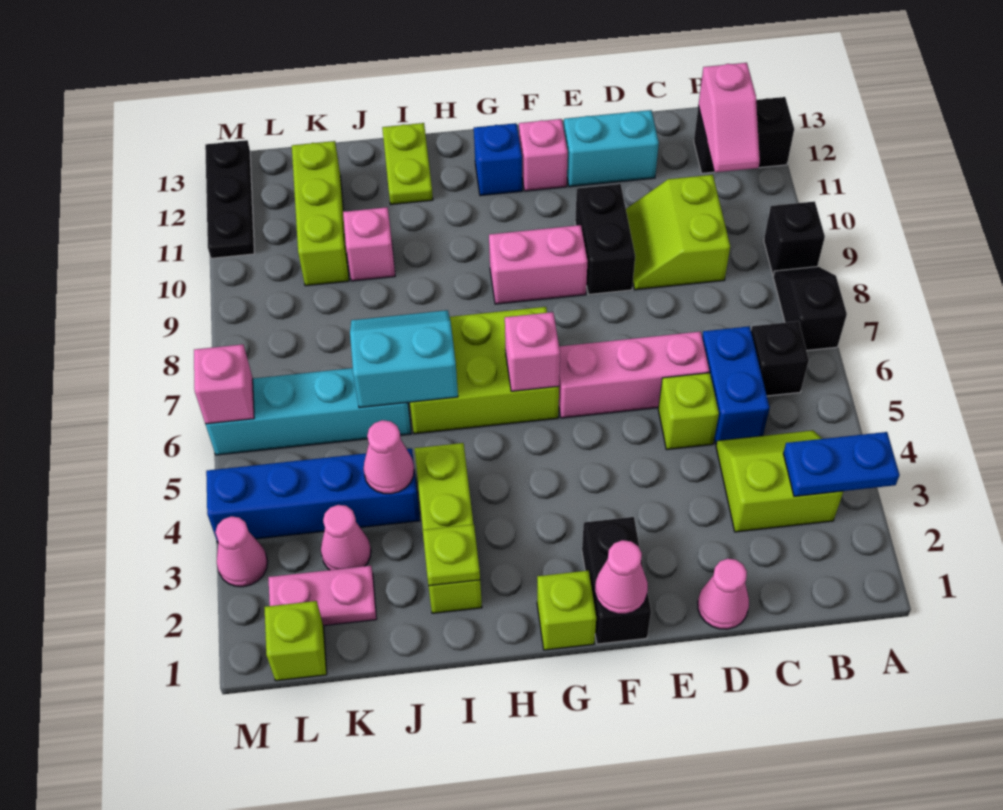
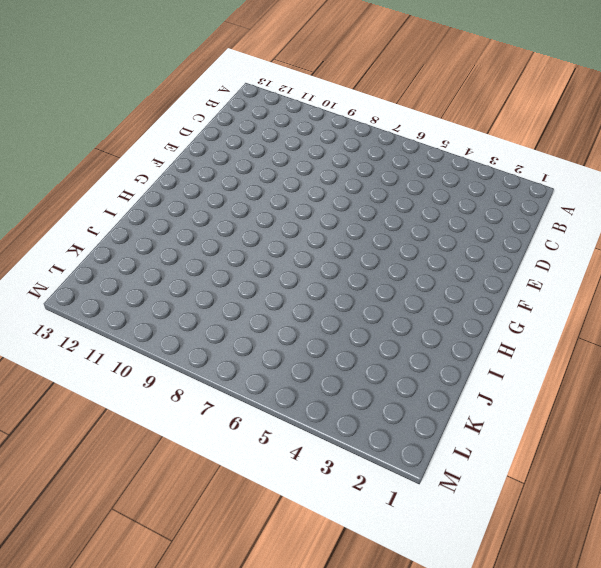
none -> black slope A7:A8 level 1 top 7
none -> black brick A9 level 1
none -> black brick A12:B12 level 1
none -> lime slope B3:C4 level 1 top 3

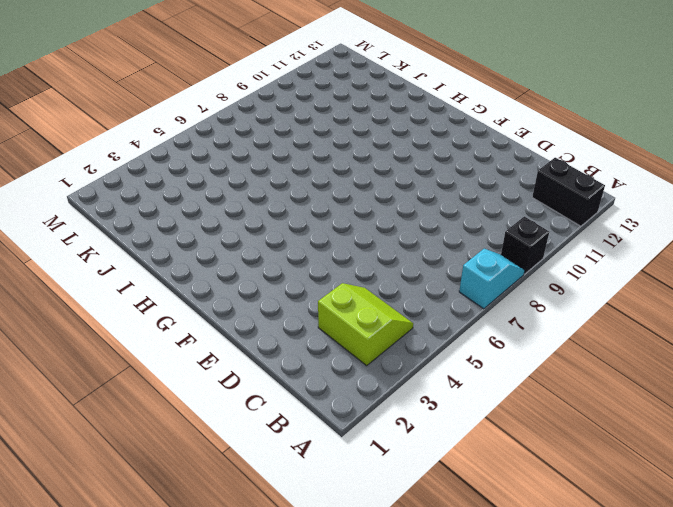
cyan slope A7:A8 level 1 top 7 -> black slope A7:A8 level 1 top 7
none -> black brick B6 level 1
none -> blue brick C5:C6 level 1
none -> lime slope C9:D10 level 1 top C
none -> pink cone D1 level 1

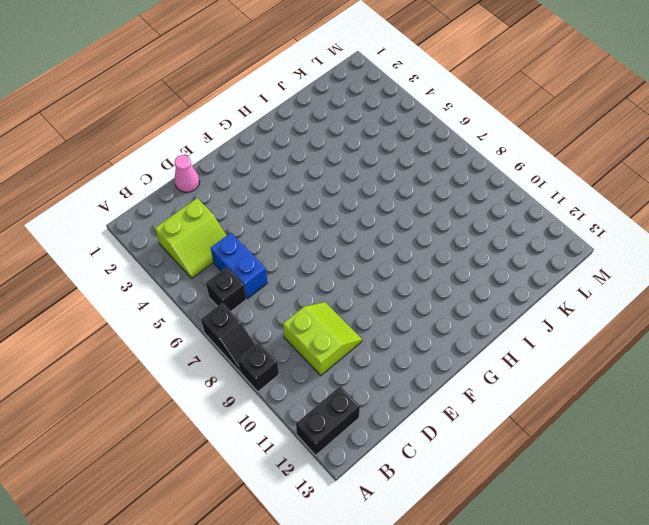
none -> lime brick D5 level 1
none -> pink brick D6:F6 level 1
none -> cyan brick D12:E12 level 1
none -> black brick E9:E10 level 1

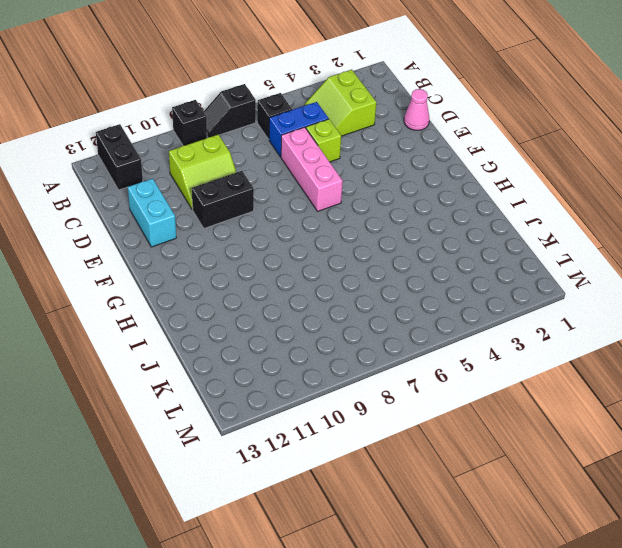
none -> black brick F1:F2 level 1
none -> pink brick F9:G9 level 1
none -> pink brick F12 level 1
none -> lime brick G1 level 1

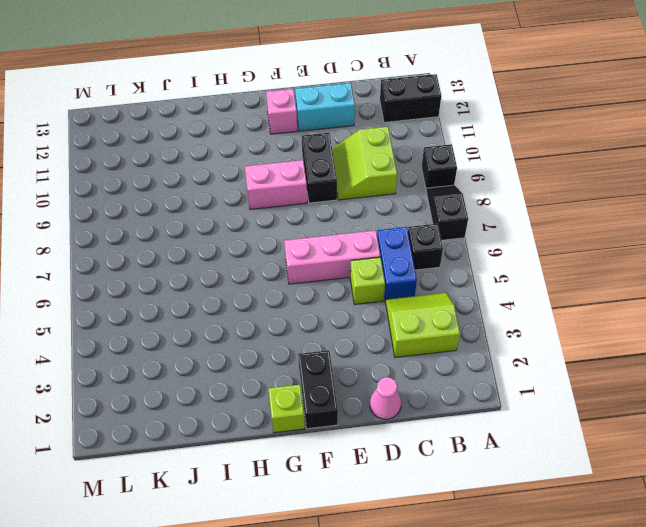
none -> lime brick G6:I7 level 1
none -> blue brick G12 level 1
none -> lime brick I2:I4 level 1
none -> lime plate I12:I13 level 1

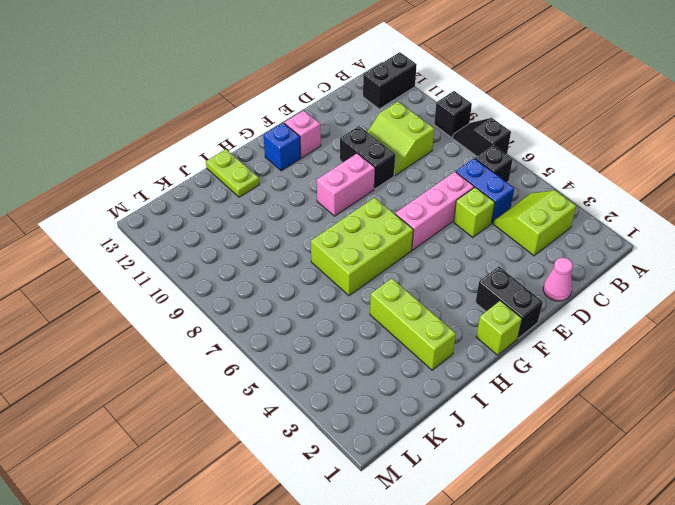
none -> cyan brick D12:E12 level 1
none -> blue brick J4:M4 level 1
none -> cyan brick J6:M6 level 1
none -> pink brick J10 level 1

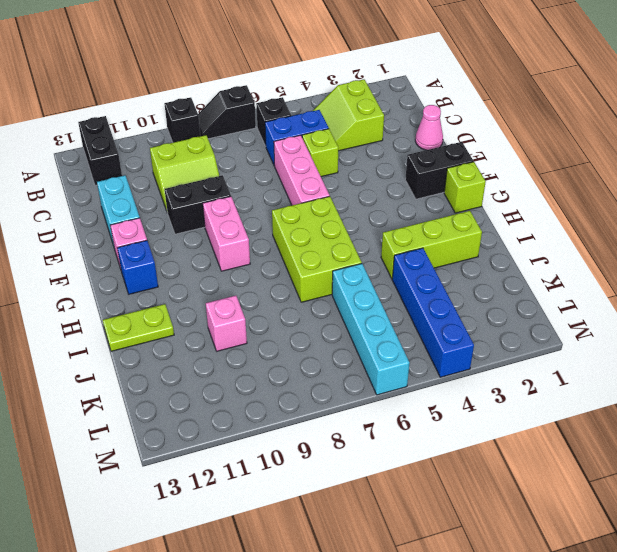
none -> pink plate K2:L2 level 1
none -> pink cone K3 level 1
none -> lime brick K10:K12 level 1
none -> lime brick L1 level 1

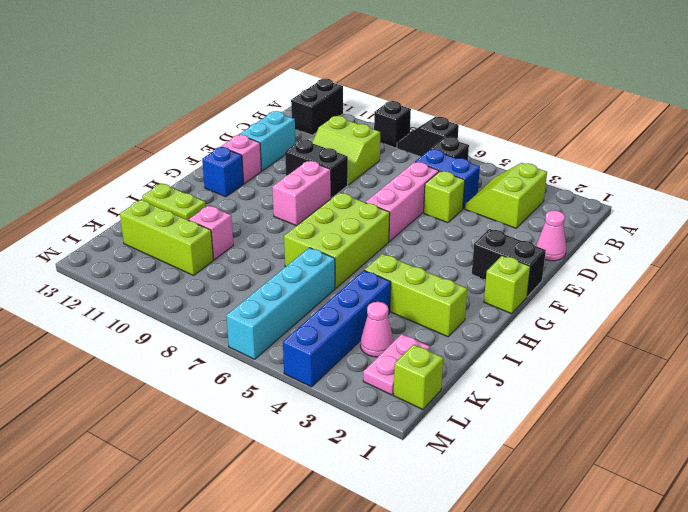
none -> pink cone M3 level 1
none -> black plate M11:M13 level 1
none -> blue plate A3:B3 level 2
none -> pink slope B11:B12 level 2 top 12

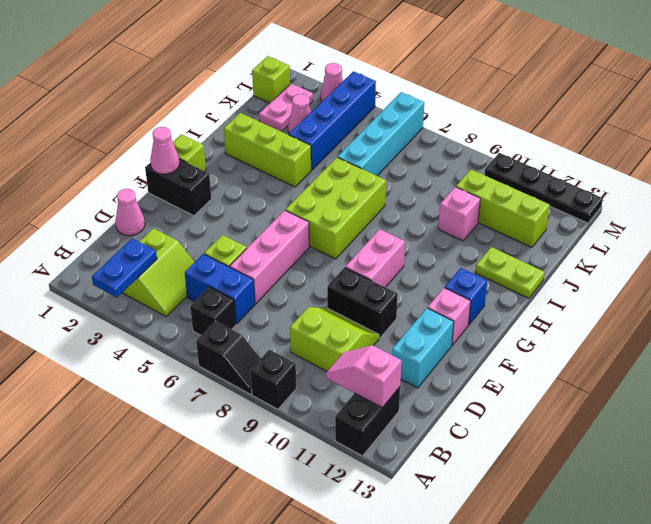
black plate M10:M13 level 1 -> black plate M11:M13 level 1
none -> pink brick G6 level 2
none -> lime plate I2 level 2
none -> cyan slope I6:J7 level 2 top 6
none -> pink cone J4 level 2

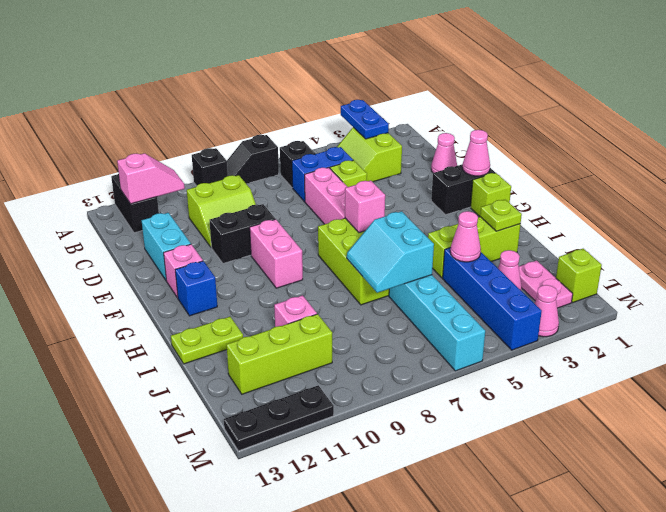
none -> pink brick M6 level 2

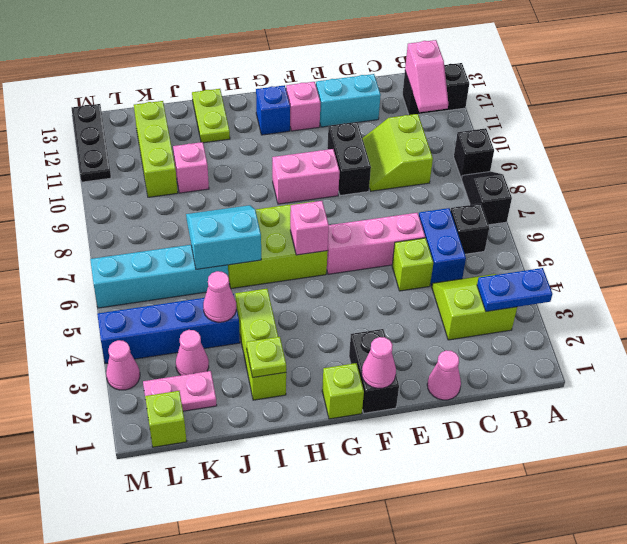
none -> pink brick M6 level 2

